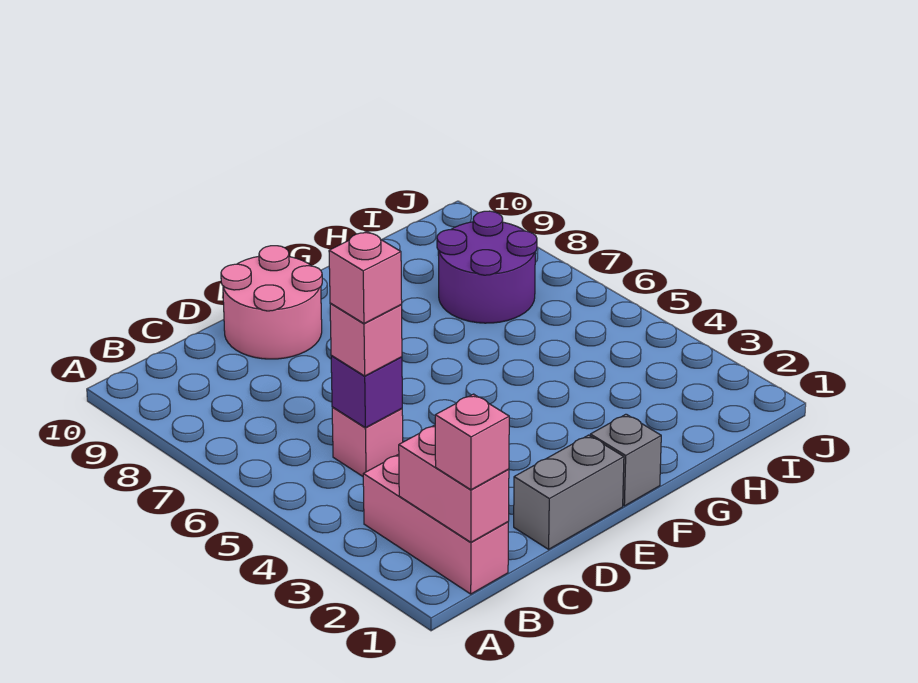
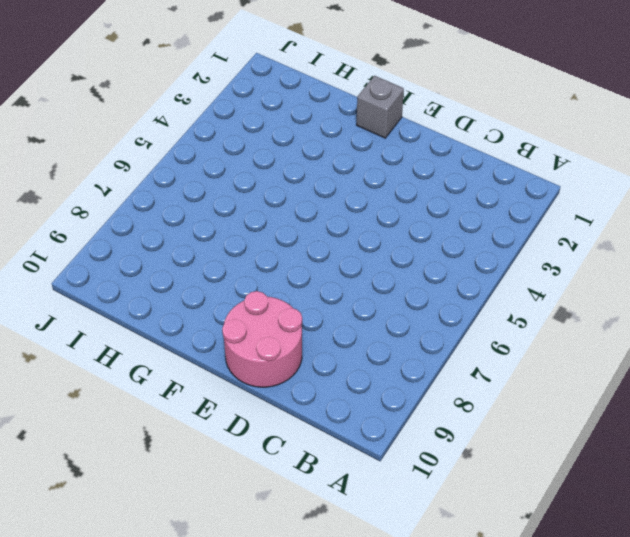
none -> pink brick B1:B3 level 1
none -> pink brick C5 level 1

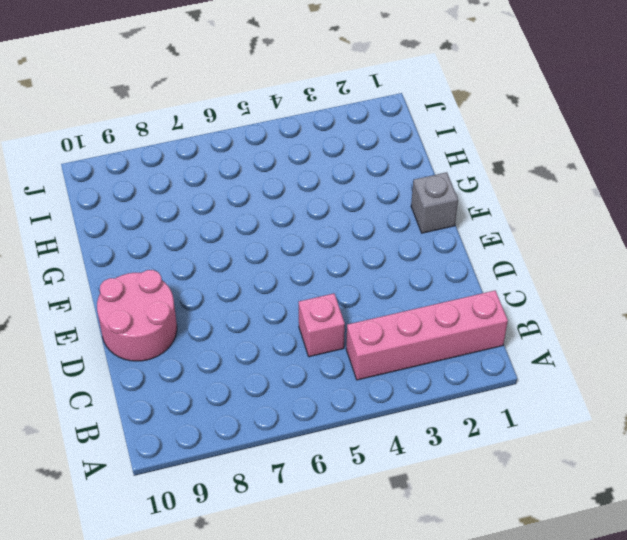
pink brick B1:B4 level 1 -> pink brick B1:B3 level 1
none -> grey brick D1:E1 level 1
none -> purple round brick H7:I8 level 1

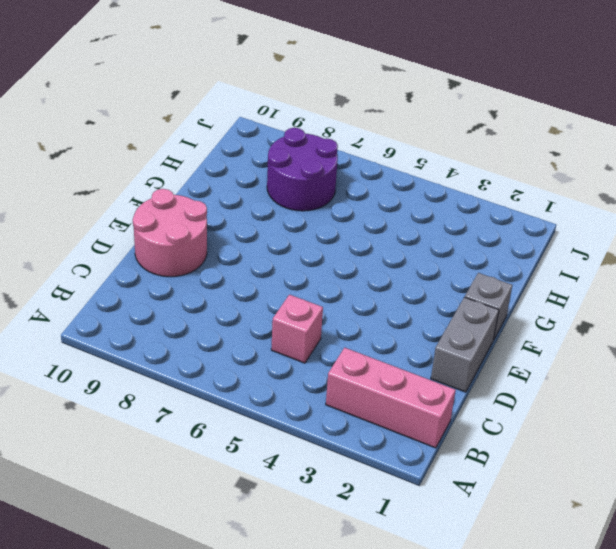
none -> pink brick B1:B2 level 2
none -> purple brick C5 level 2

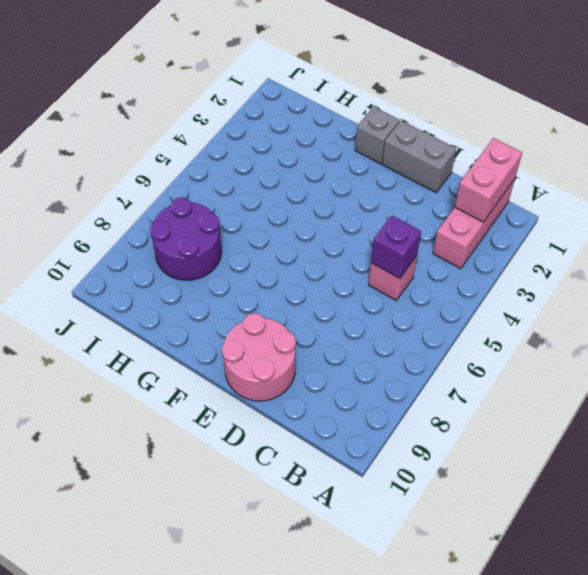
none -> pink brick B1 level 3
none -> pink brick C5 level 3

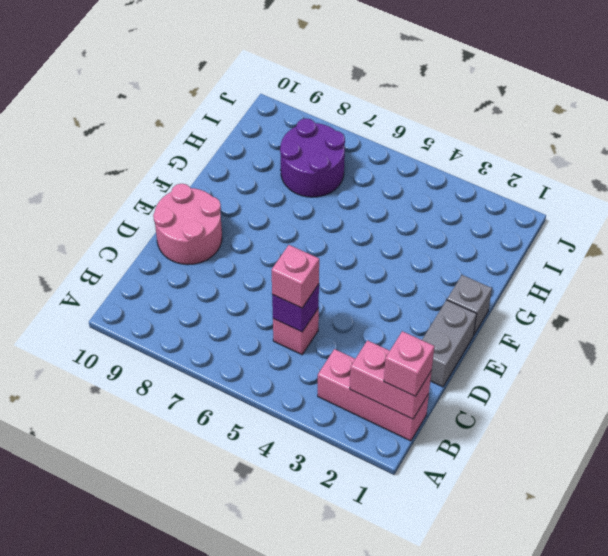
none -> pink brick C5 level 4

